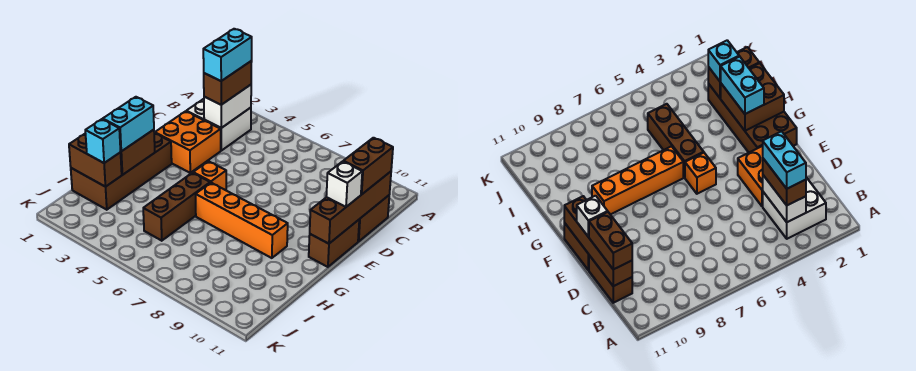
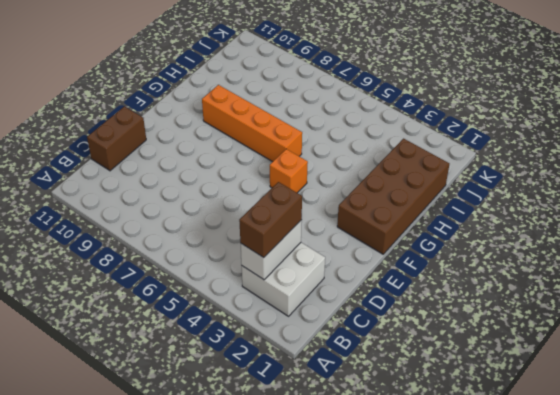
none -> orange brick D2:E3 level 1
none -> brown brick E11:F11 level 1
none -> brown brick G5:I5 level 1

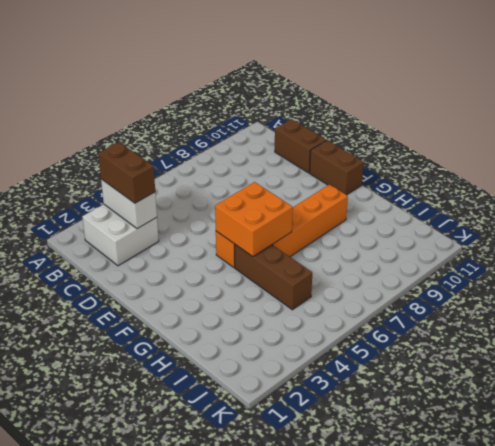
orange brick F5:G6 level 2 -> orange brick D2:E3 level 1
none -> brown brick F1:I2 level 1
none -> brown brick C11:F11 level 2
none -> brown brick G1:H2 level 2

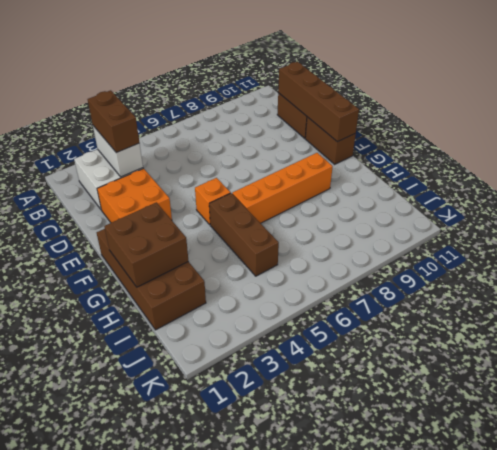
none -> brown brick I1:I2 level 2
none -> brown brick C11:D11 level 3
none -> white brick E11 level 3

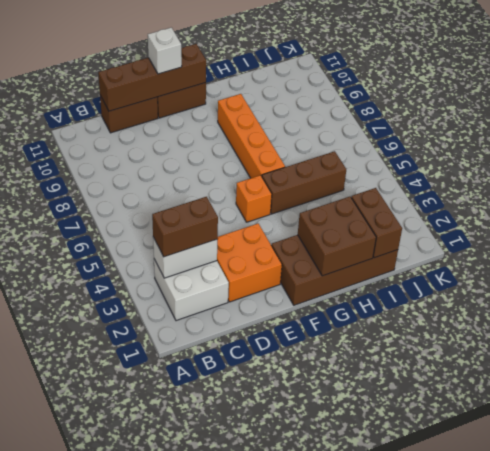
none -> brown brick C11:D11 level 3
none -> cyan brick G2:H2 level 3
none -> cyan brick I2 level 3

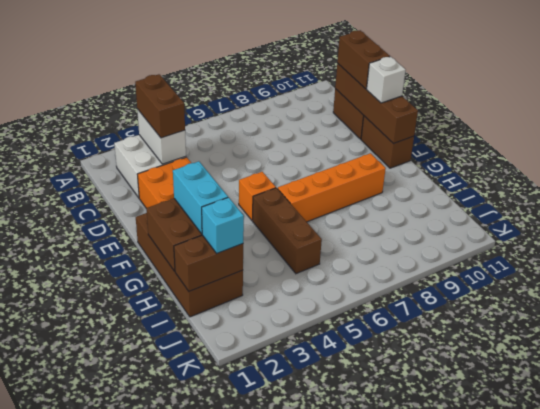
none -> cyan brick B3:C3 level 4

